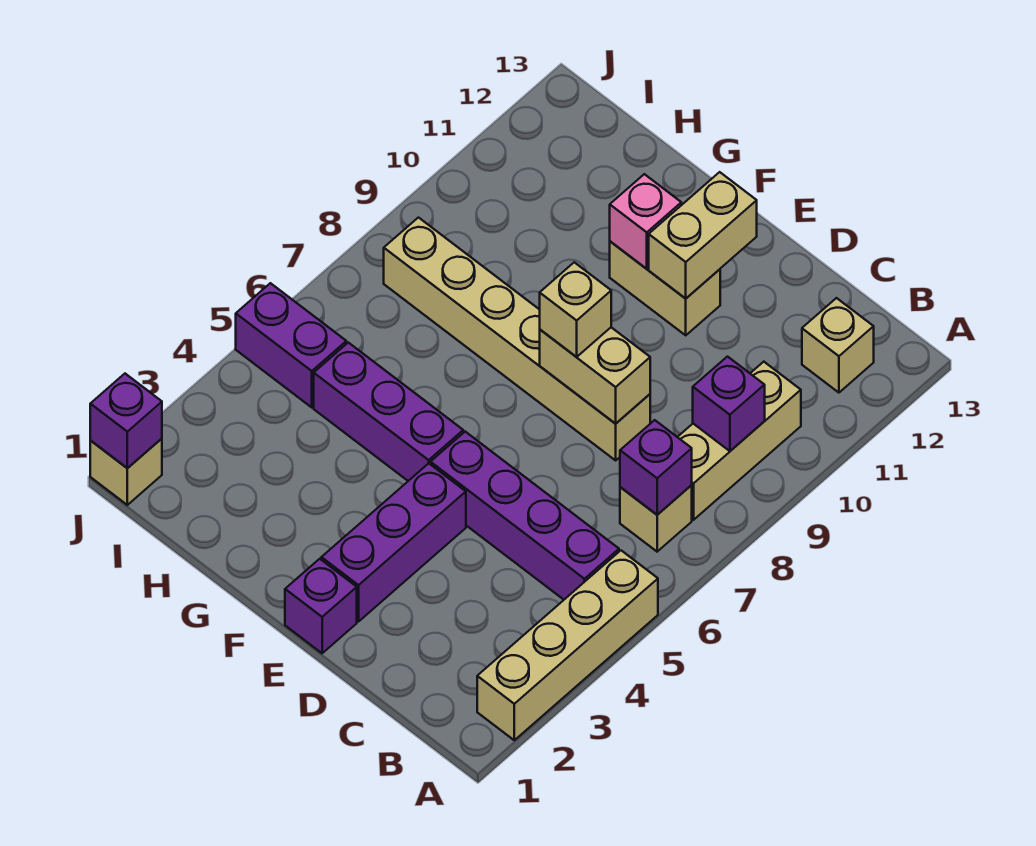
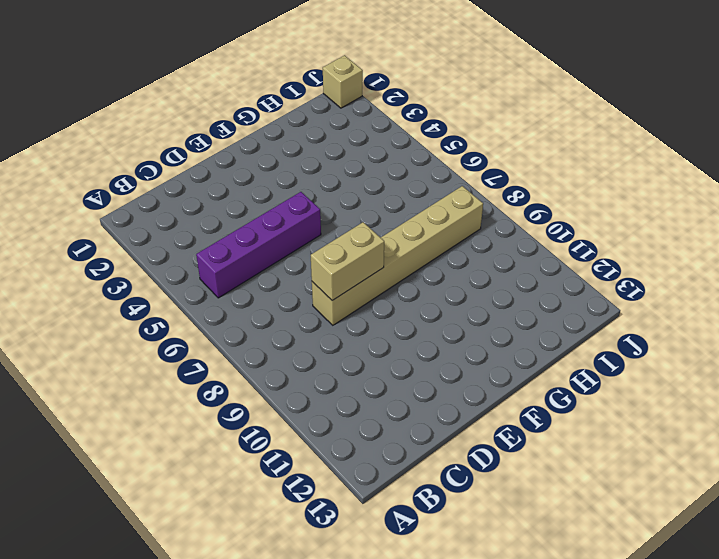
none -> tan brick A2:A5 level 1
none -> tan brick B7 level 1
none -> tan brick B8:B10 level 1

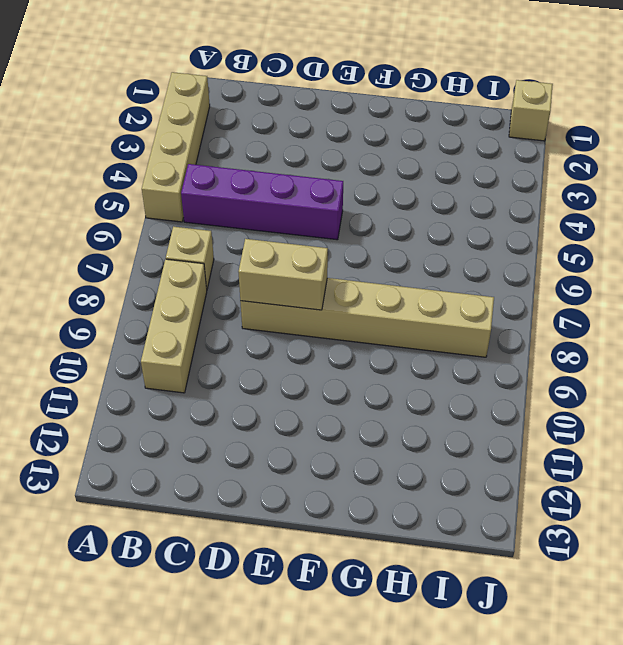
none -> tan brick B12 level 1
none -> purple brick E1 level 1
none -> purple brick E2:E4 level 1

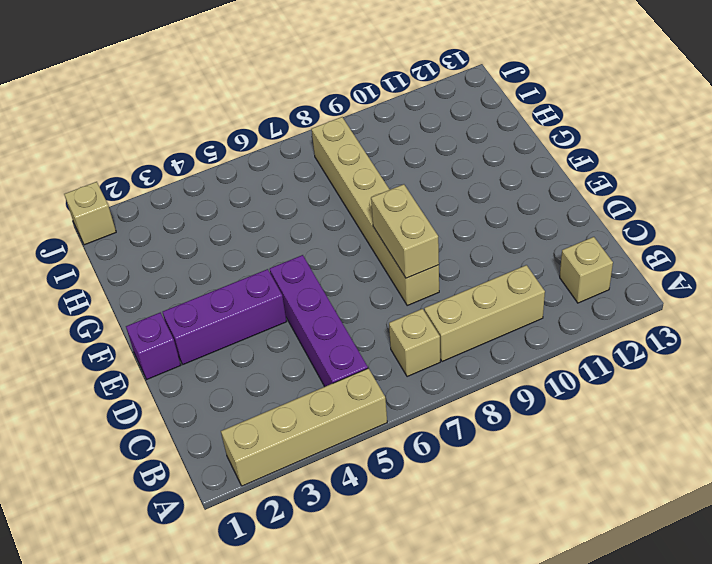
none -> tan brick E11:F11 level 1
none -> purple brick F5:H5 level 1
none -> purple brick I5:J5 level 1

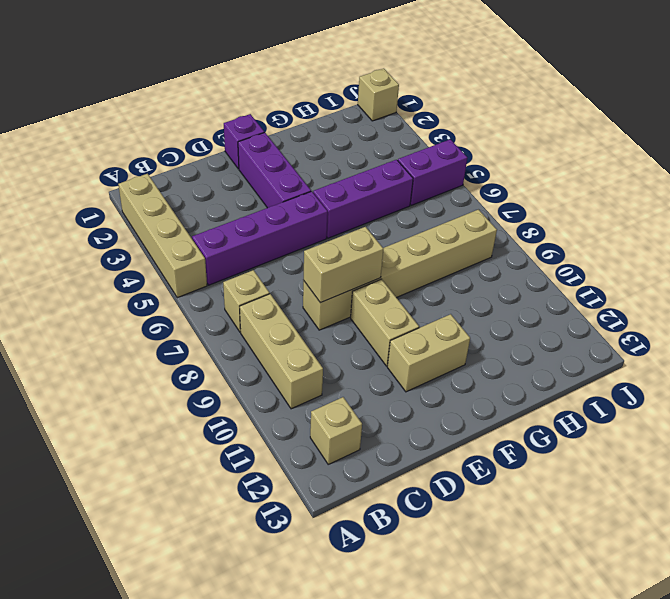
tan brick E9:E10 level 1 -> tan brick E11:E12 level 2
none -> purple brick B7 level 2
none -> purple brick B9 level 2
none -> pink brick F11 level 2

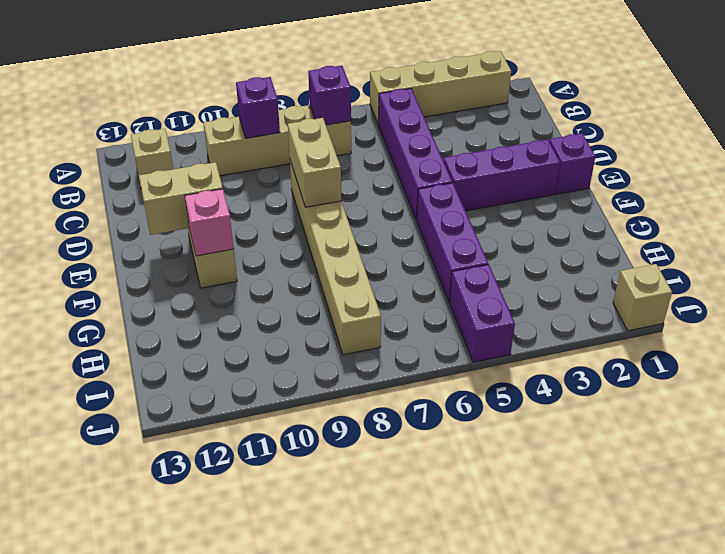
none -> purple brick J1 level 2
none -> tan brick E8 level 3

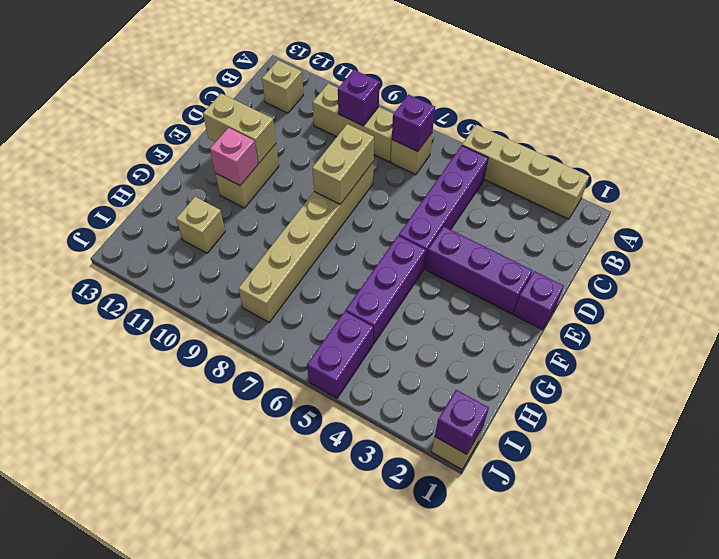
tan brick H11 level 1 -> tan brick E8 level 3

